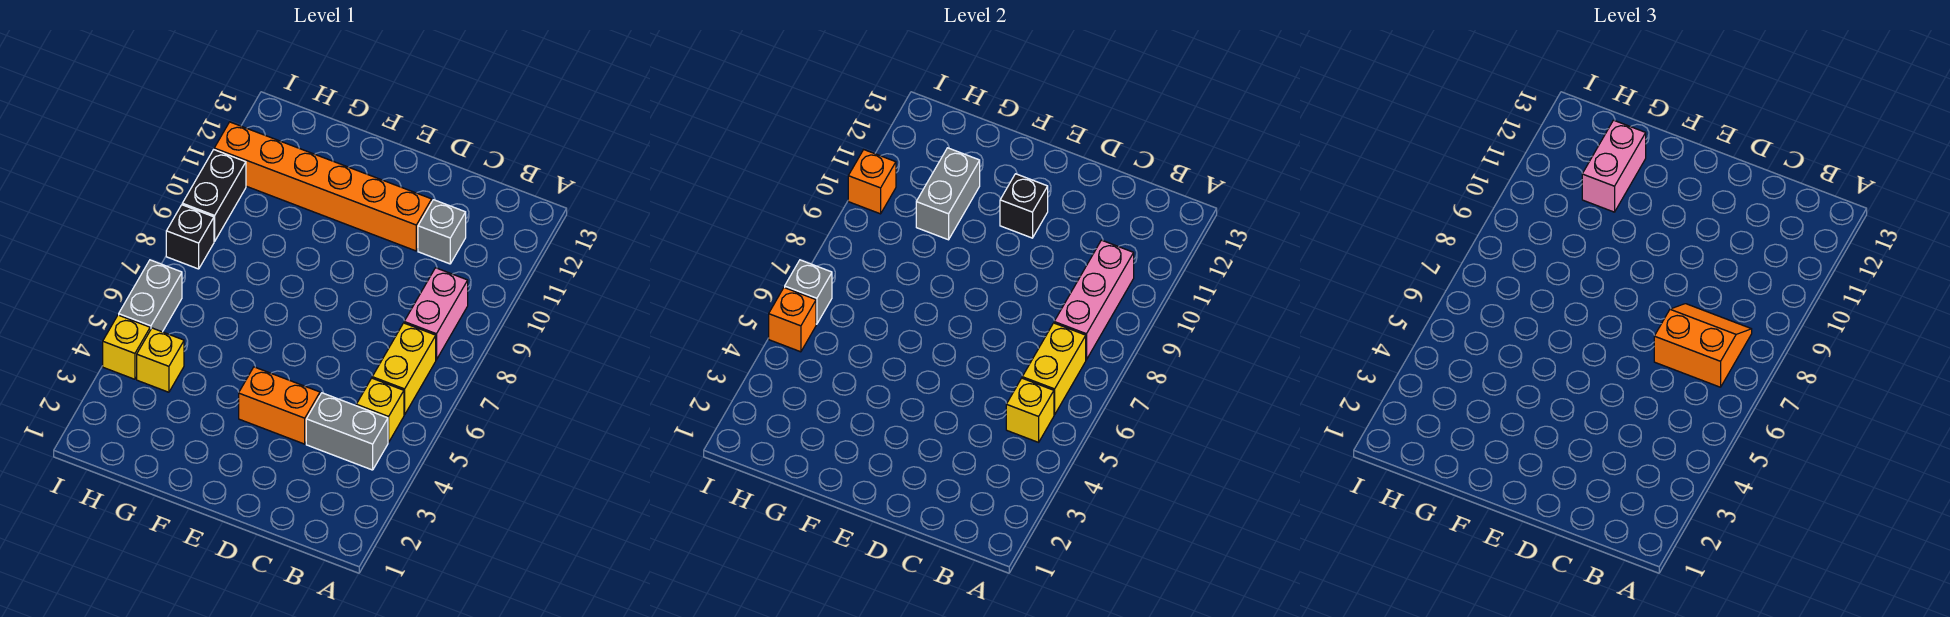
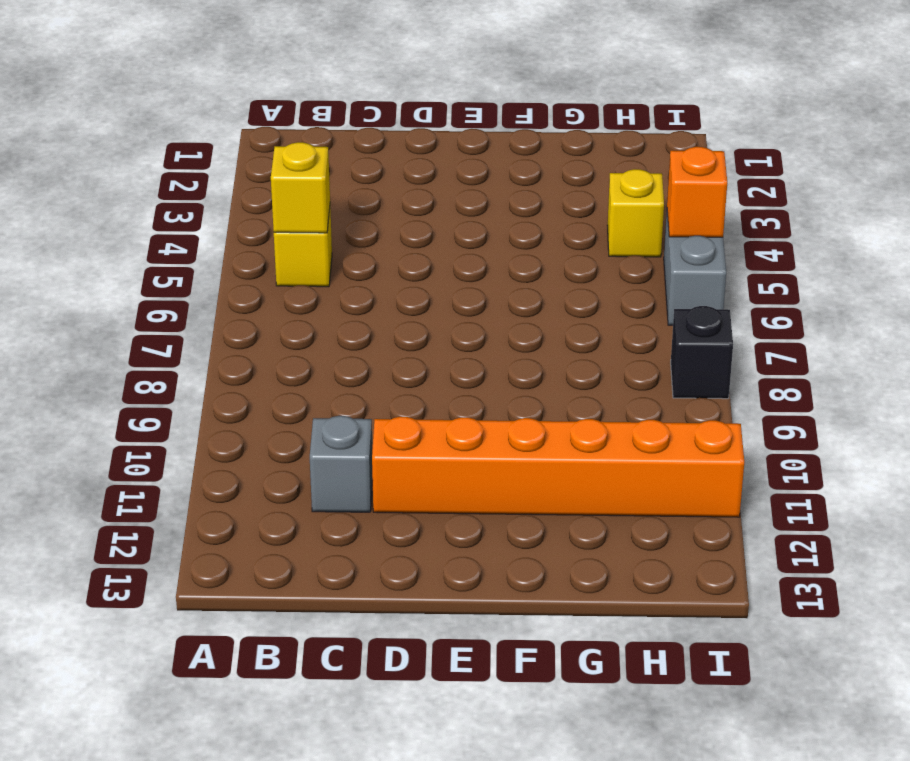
none -> grey brick B4:C4 level 1
none -> yellow brick B6:B7 level 1
none -> pink brick B8:B9 level 1

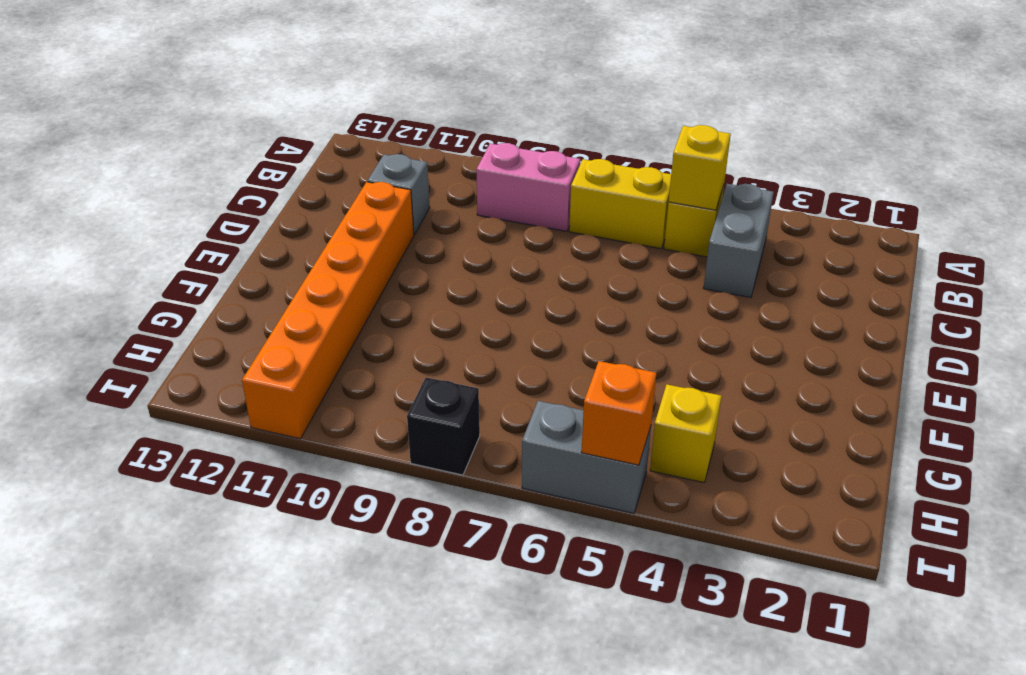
none -> orange brick D4:E4 level 1
none -> yellow brick I4 level 1
none -> black brick I9:I10 level 1

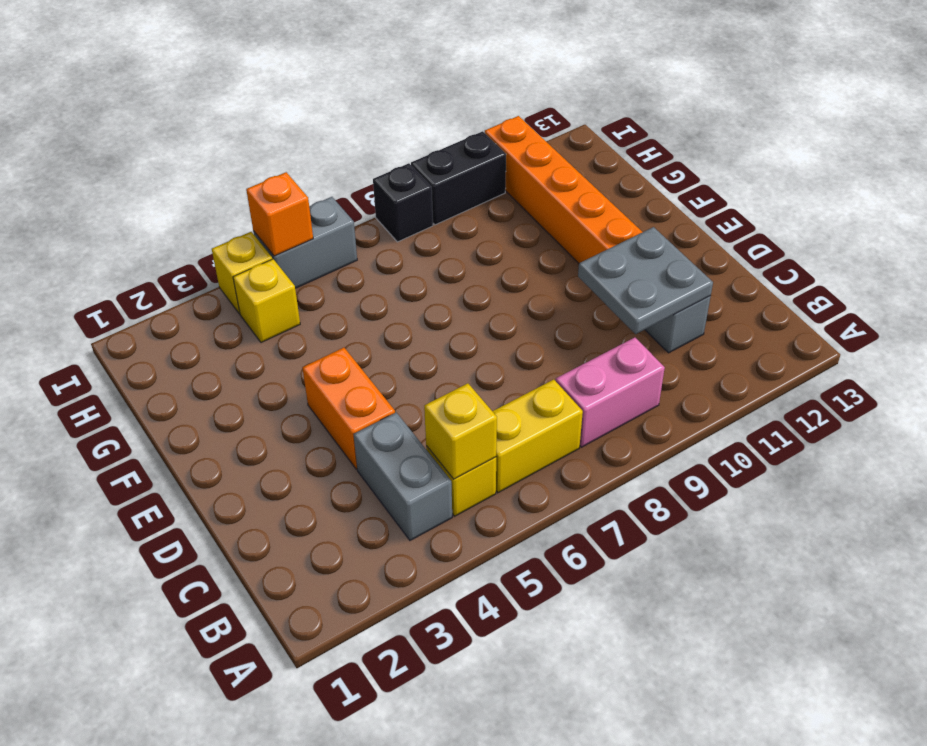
grey plate C10:D11 level 2 -> none
none -> yellow brick B6:B7 level 2
none -> pink brick B8:B10 level 2
none -> black brick E11 level 2

